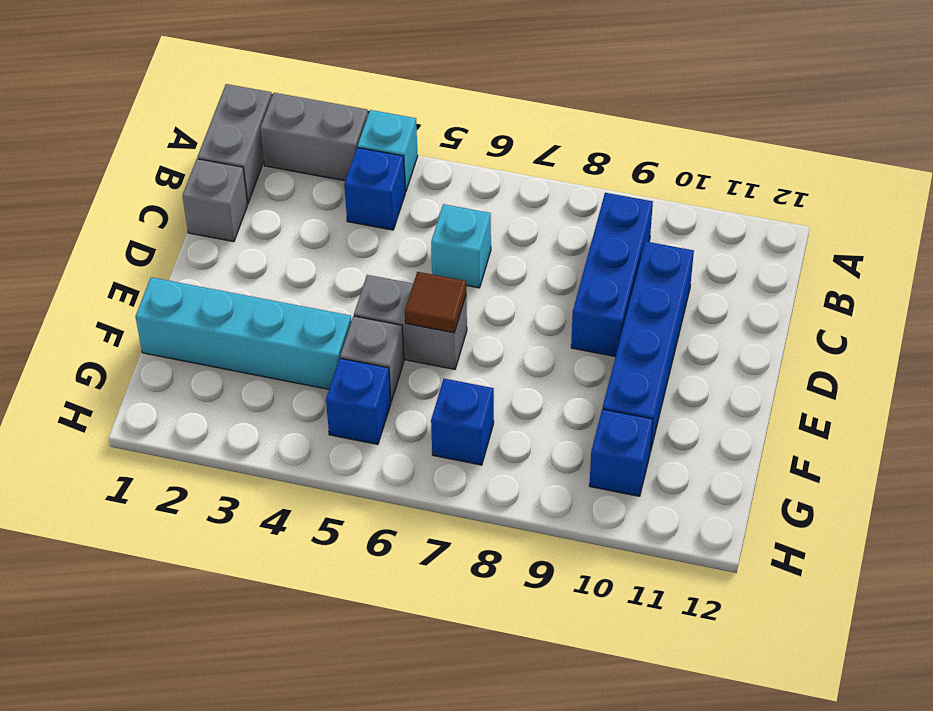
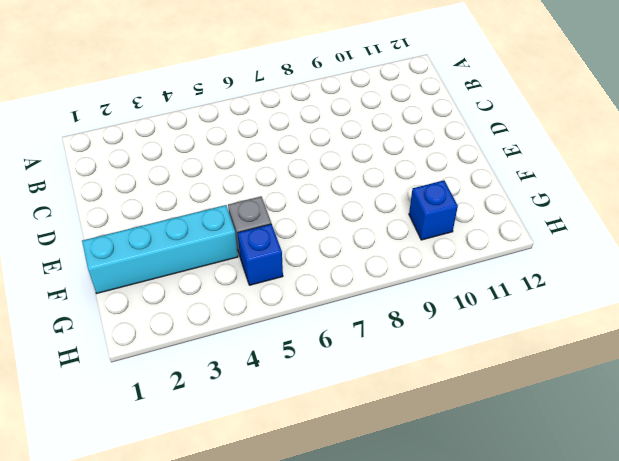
none -> grey brick A1:B1 level 1
none -> grey brick A2:A3 level 1
none -> cyan brick A4 level 1

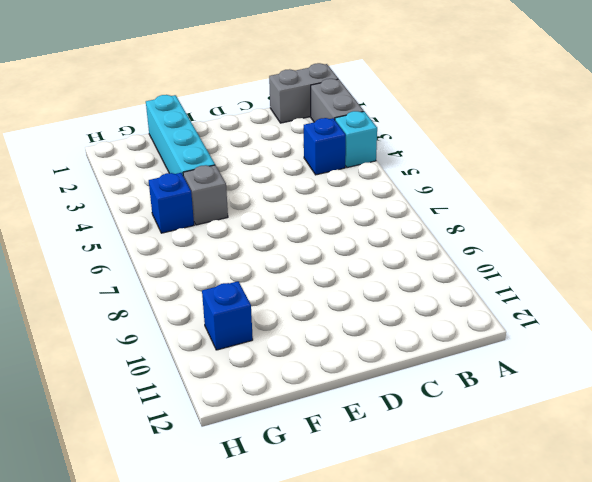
none -> blue brick B9:D9 level 1
none -> grey brick C1 level 1
none -> cyan brick C6 level 1

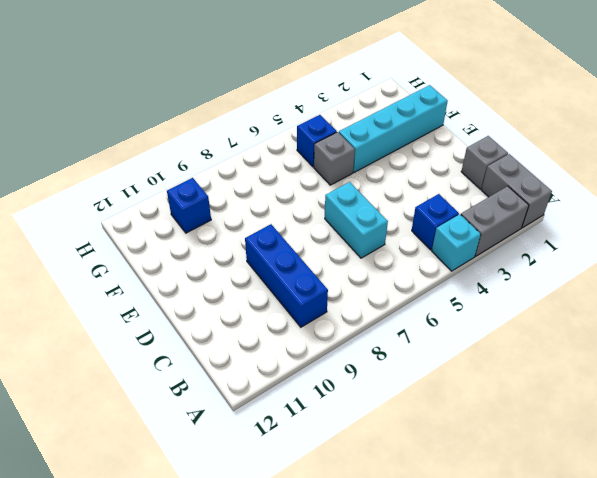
cyan brick C6:D6 level 1 -> cyan brick C6 level 1
none -> blue brick C10:F10 level 1
none -> grey brick E5:E6 level 1
none -> blue brick G7 level 1

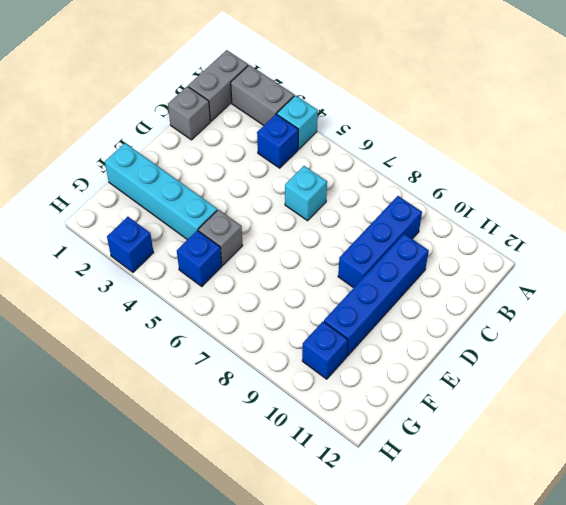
blue brick H3 level 1 -> blue brick G7 level 1
none -> grey brick E5:E6 level 1
none -> brown tile E6 level 2

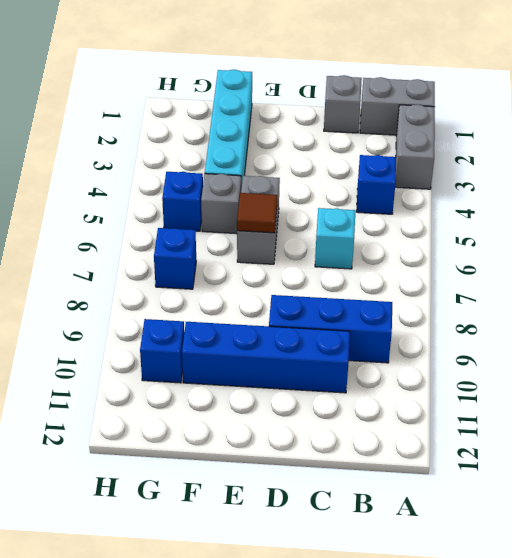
none -> cyan brick A4 level 1

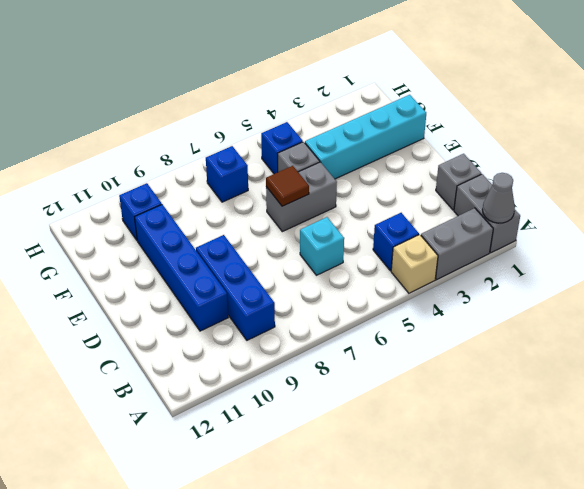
grey cone A1 level 2 -> none
tan brick A4 level 1 -> cyan brick A4 level 1

